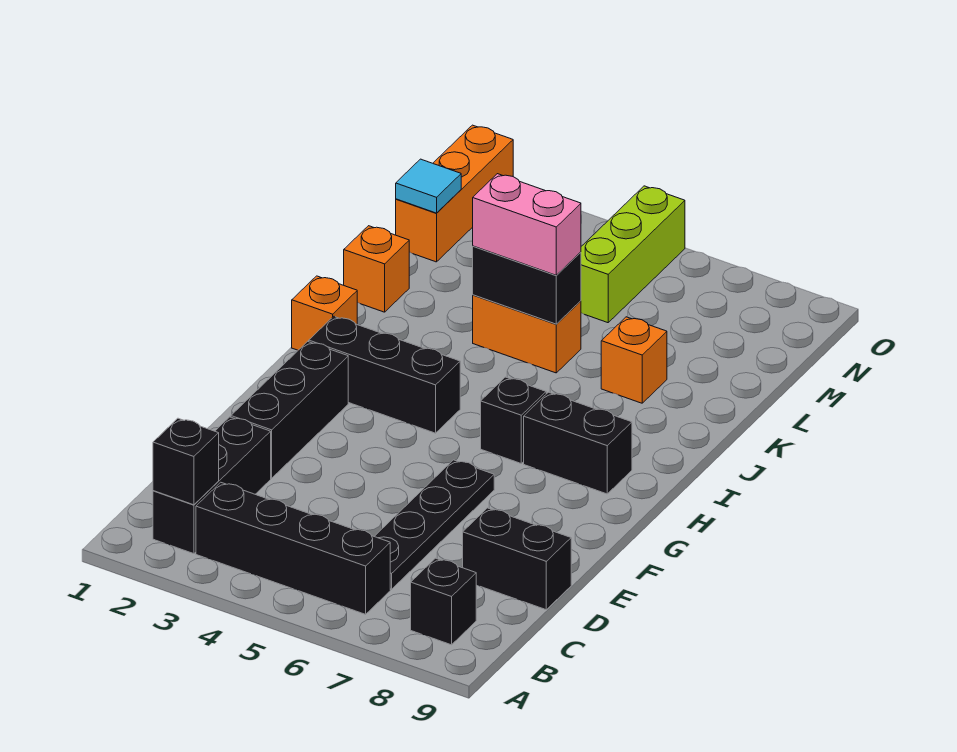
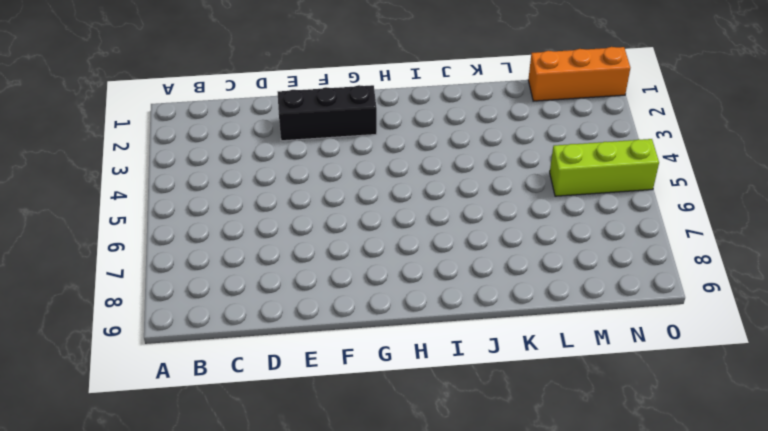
none -> black brick B2:D2 level 1
none -> black brick B3:B6 level 1
none -> black brick B8 level 1

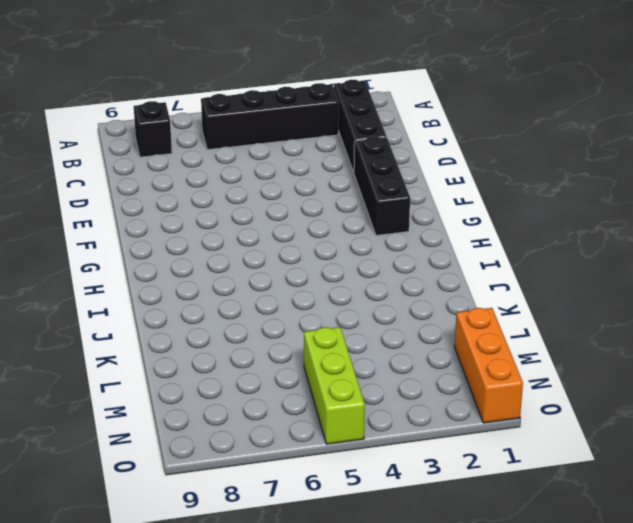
none -> black plate C6:F6 level 1
none -> black brick D8:D9 level 1
none -> black brick H2:H4 level 1

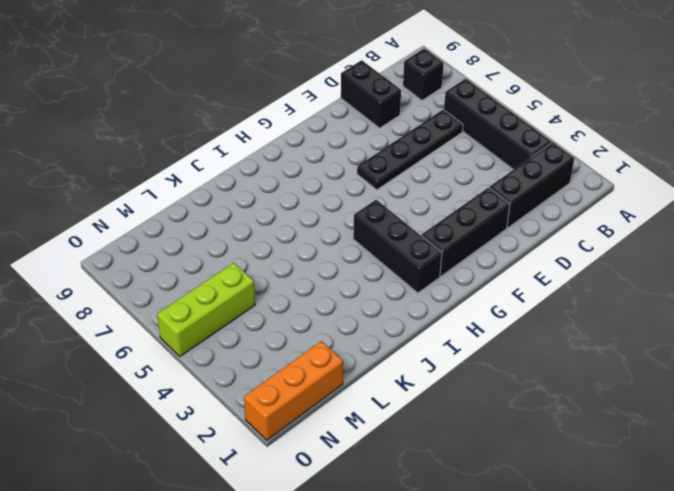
none -> black brick H6 level 1
none -> black brick H7:H8 level 1
none -> orange brick I1 level 1

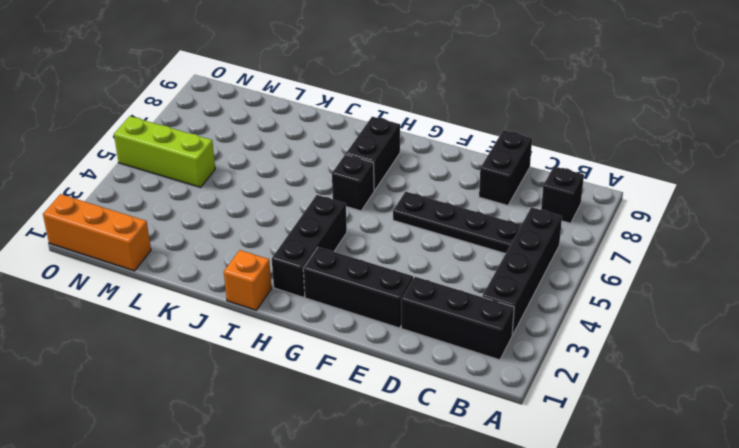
none -> orange brick K1 level 1
none -> orange brick K4:K5 level 1
none -> orange brick K7 level 1

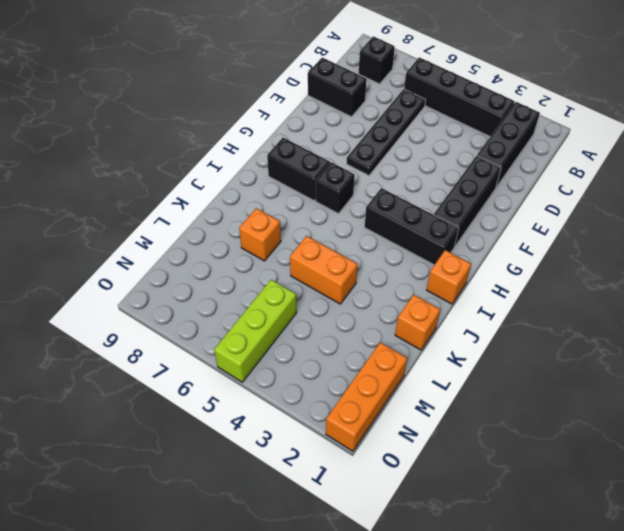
none -> black brick B2 level 2
none -> black brick K4:K5 level 2
none -> cyan tile M1 level 2

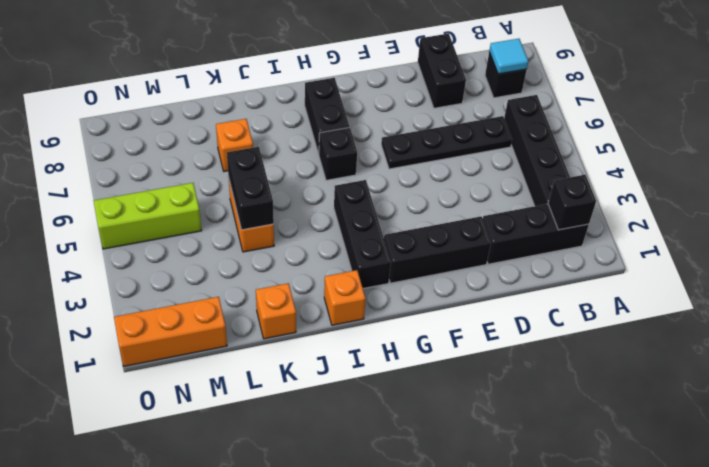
cyan tile B8 level 2 -> cyan tile M1 level 2
none -> pink brick K4:K5 level 3

